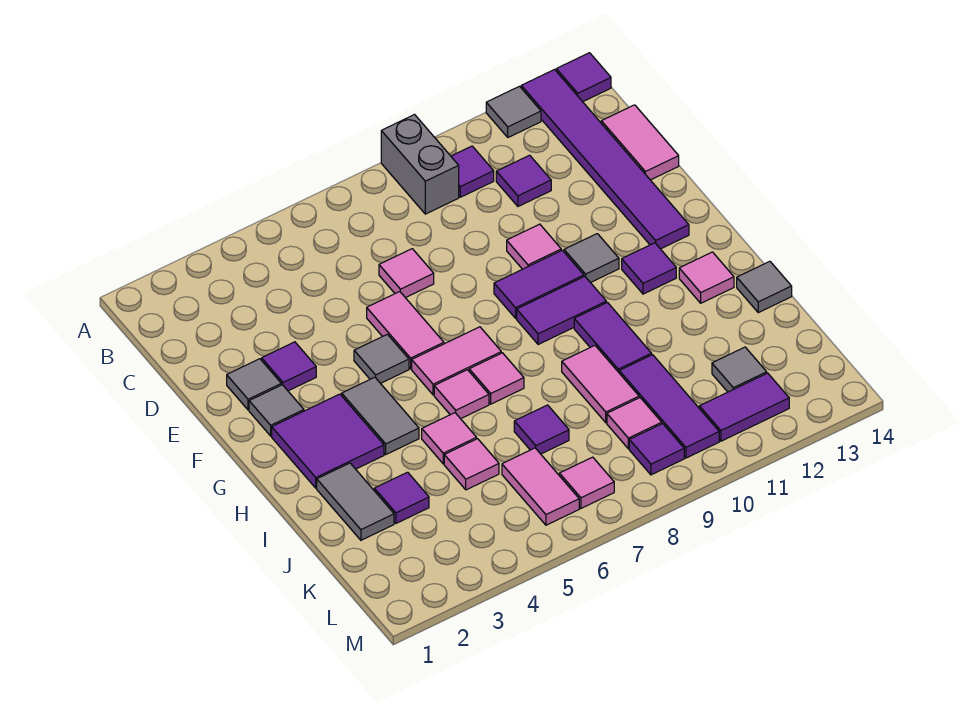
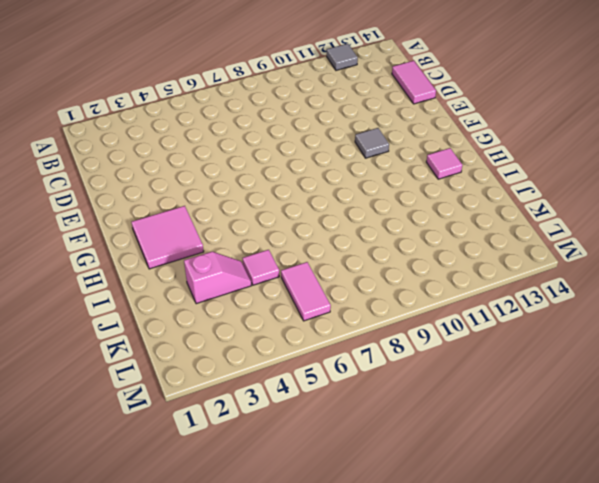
pink tile G2:H3 level 1 -> purple tile G2:H3 level 1
pink slope J3:J4 level 1 top 3 -> purple tile J3 level 1
none -> grey brick A9:B9 level 1
none -> purple tile A13:F13 level 1
none -> purple tile A14 level 1
none -> purple tile B10 level 1

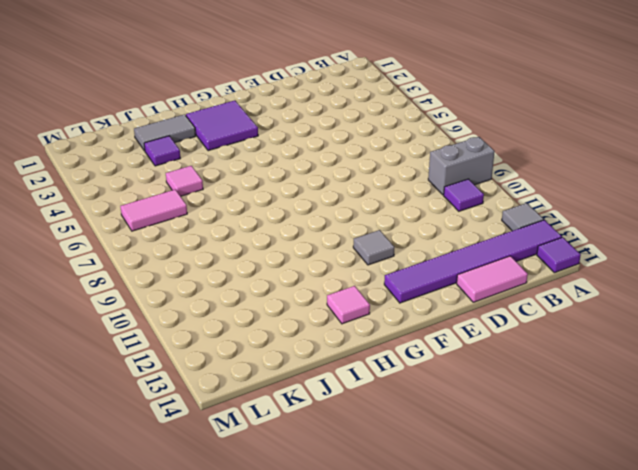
none -> purple tile C11 level 1
none -> pink tile D7 level 1
none -> grey tile E2 level 1
none -> purple tile E3 level 1

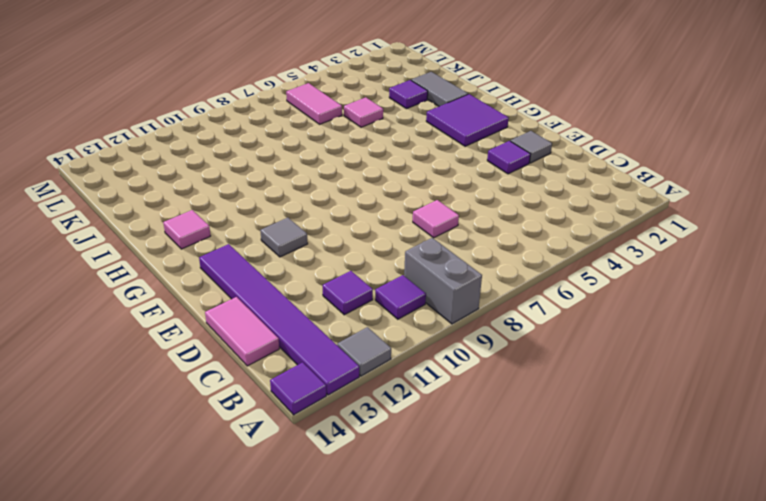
none -> pink tile E6:F6 level 1
none -> pink tile E10 level 1
none -> grey tile F2 level 1
none -> grey tile F5 level 1

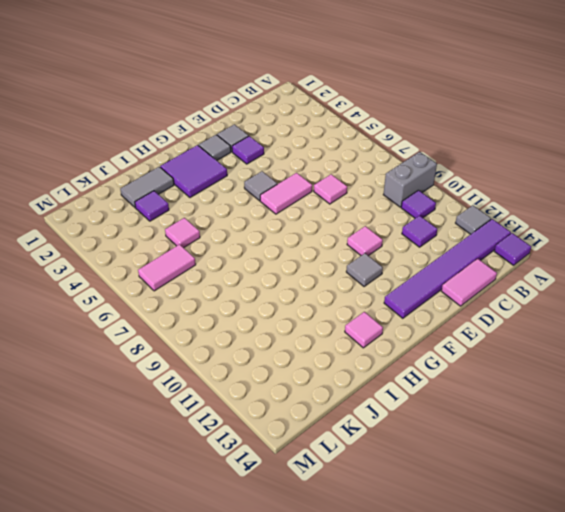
none -> purple tile F9:F10 level 1
none -> grey tile G4:H4 level 1
none -> pink tile G6:G7 level 1
none -> purple tile G9:G10 level 1

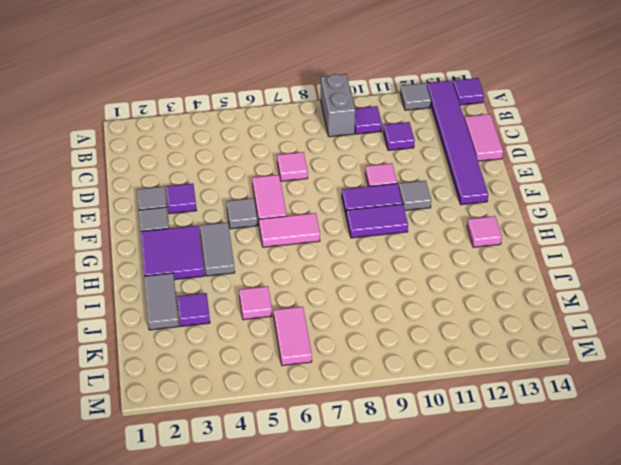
none -> purple tile G12 level 1
none -> pink tile H6 level 1
none -> pink tile H7 level 1
none -> purple tile H10:I10 level 1

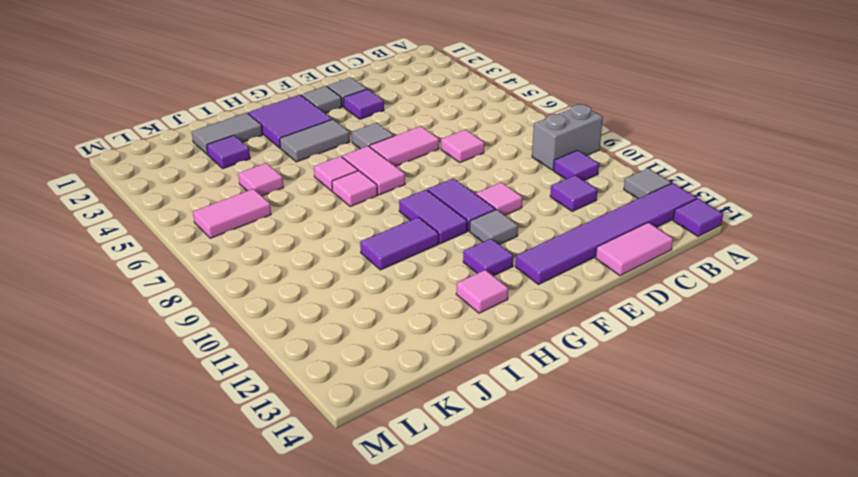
none -> pink tile I5 level 1
none -> pink tile I9:J9 level 1
none -> grey tile I14 level 1
none -> purple tile J7 level 1

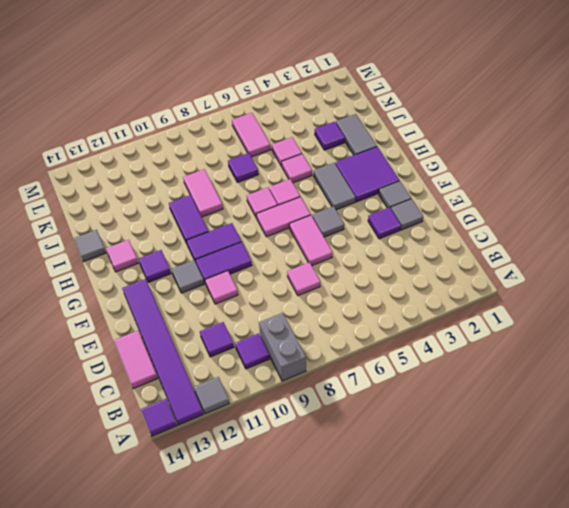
none -> purple tile J10:L10 level 1
none -> pink tile K9 level 1
none -> grey tile K12 level 1
none -> pink tile L7 level 1

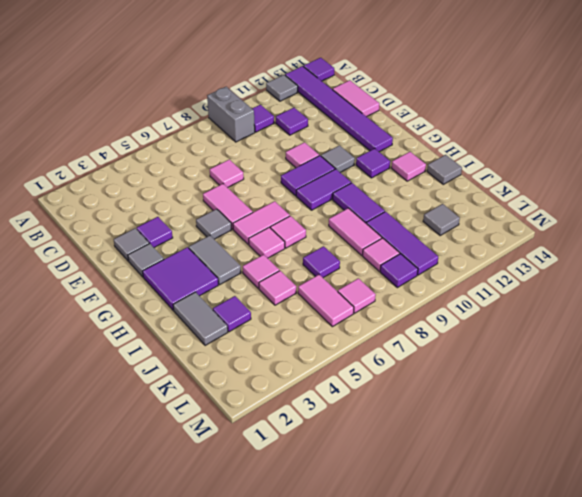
none -> purple tile L11:L12 level 1

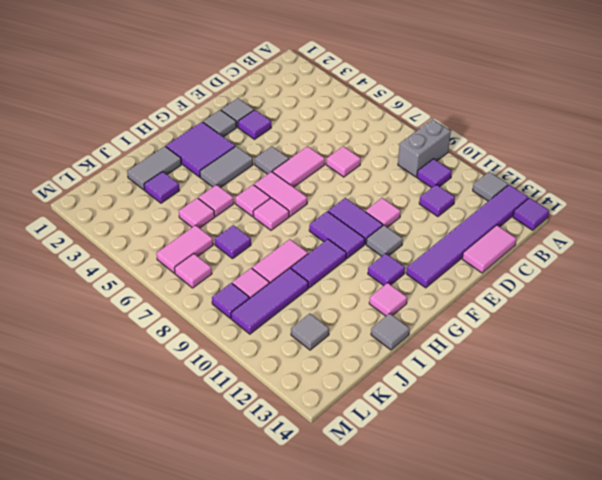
none -> purple tile L11:L12 level 1

